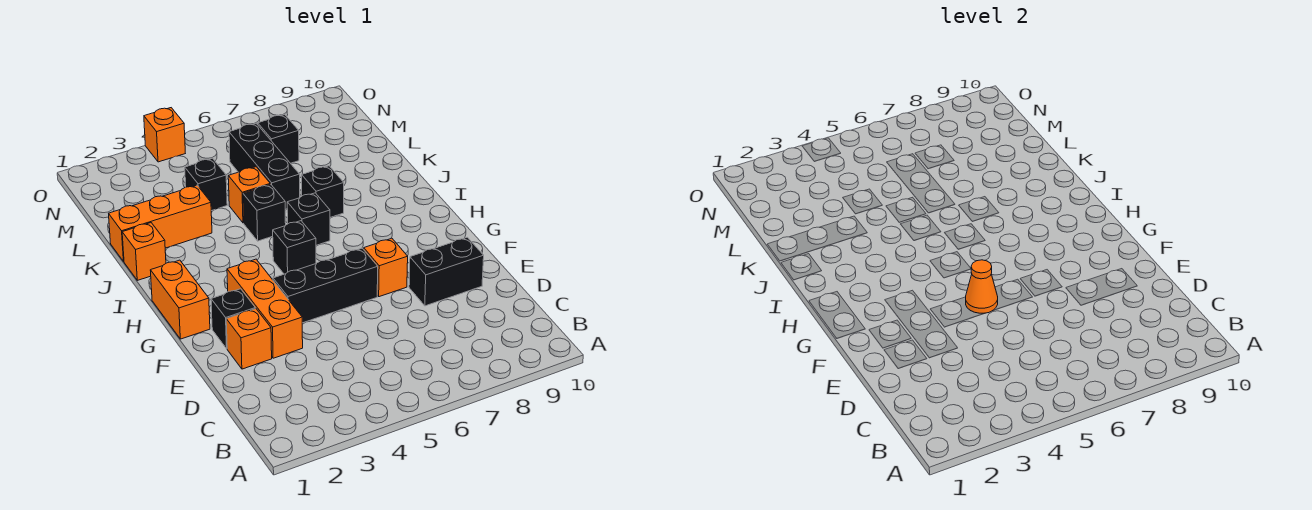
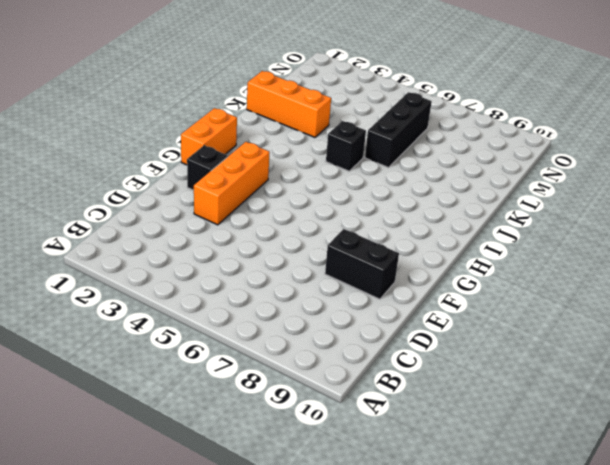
none -> orange brick E2 level 1
none -> black brick F4:F6 level 1
none -> orange brick F7 level 1

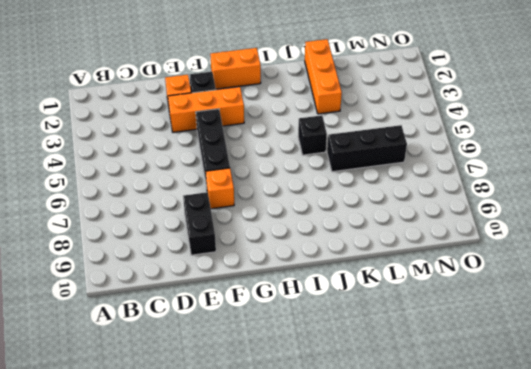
none -> black brick H5 level 1
none -> black brick I6 level 1
none -> orange brick J1 level 1

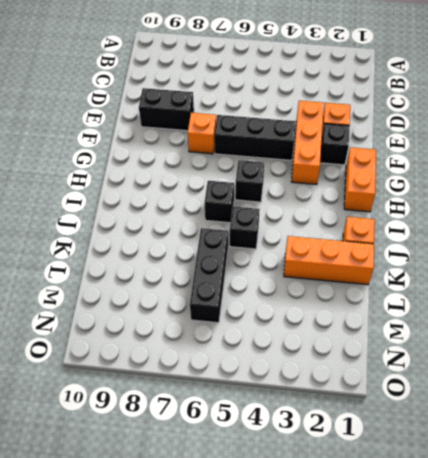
none -> black brick J7 level 1
none -> orange brick K5 level 1
none -> black brick L4 level 1

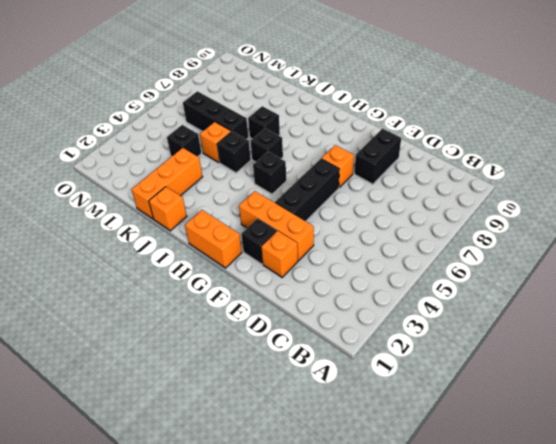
none -> black brick M7 level 1
none -> orange brick O4 level 1
none -> orange cone F5 level 2

